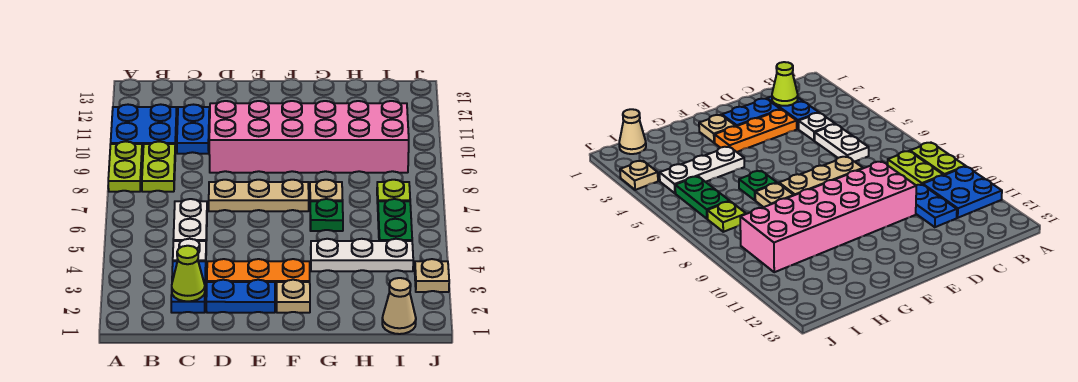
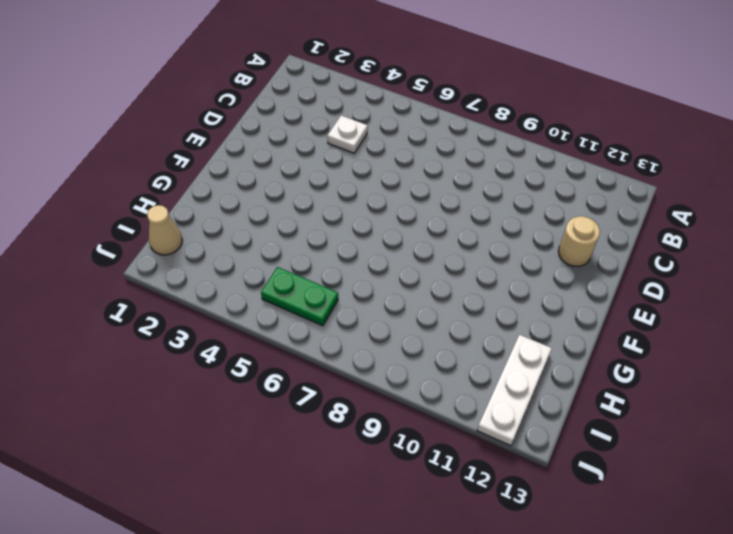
tan round brick D12 level 1 -> none
white plate H12:J12 level 1 -> white plate G4:I4 level 1
none -> lime plate A8:A9 level 1
none -> blue plate A10:B11 level 1
none -> lime plate B8:B9 level 1

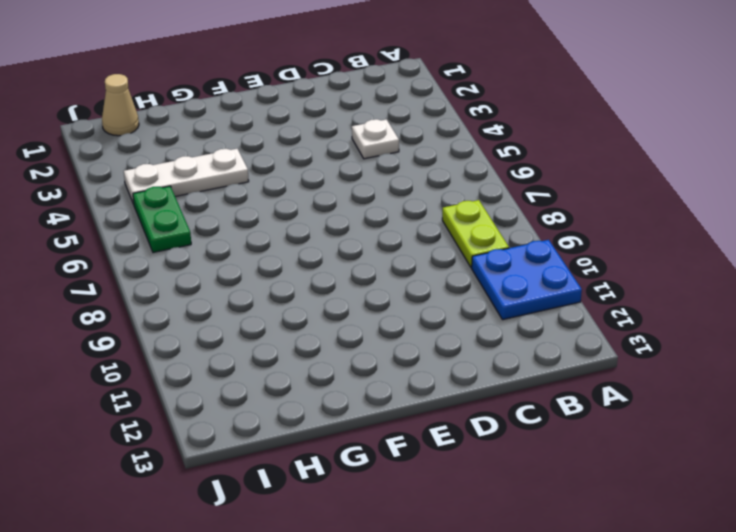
none -> lime plate A8:A9 level 1
none -> blue plate C2:C3 level 1
none -> white plate C5:C6 level 1

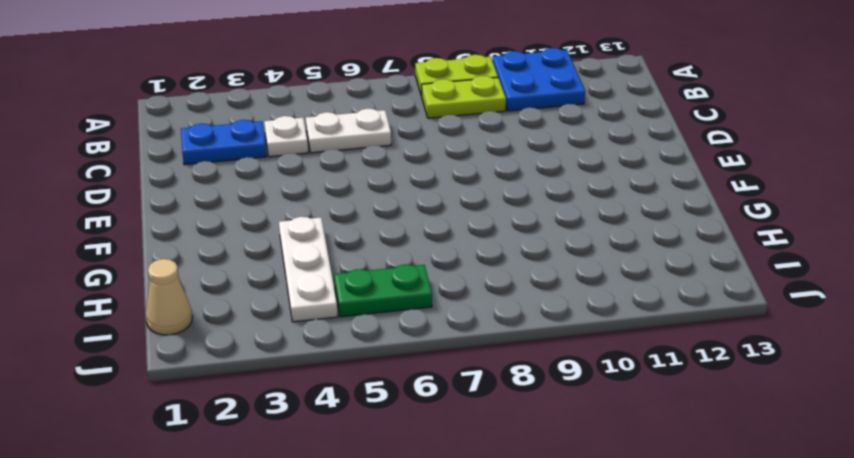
none -> blue plate C10:C11 level 1
none -> blue plate D2:E2 level 1
none -> orange plate D3:F3 level 1

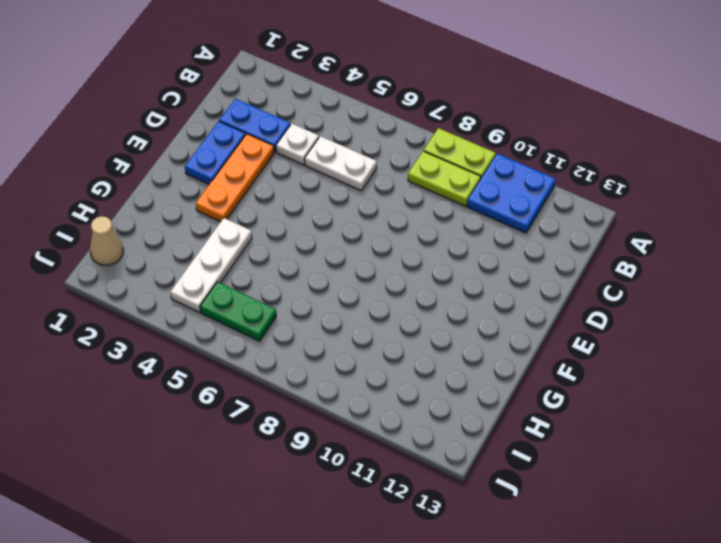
none -> blue plate C10:C11 level 1
none -> tan plate D7:F7 level 1
none -> pink brick D9:I10 level 1

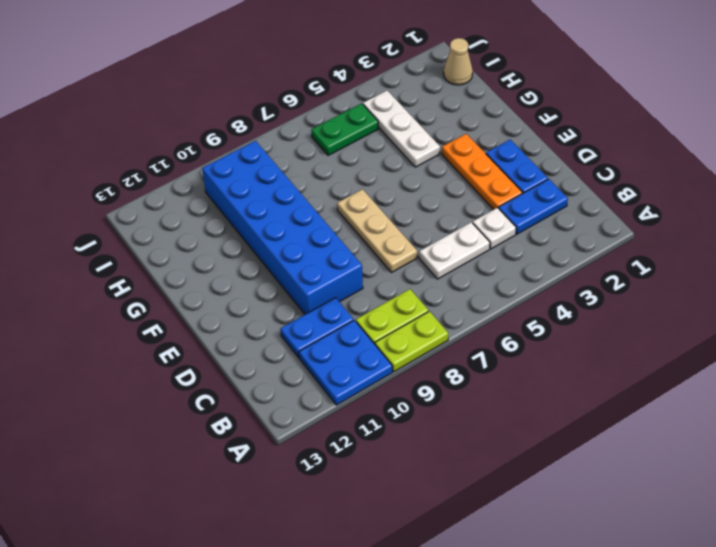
blue brick D9:I10 level 1 -> pink brick D9:I10 level 1
none -> tan plate F2 level 1
none -> green plate G6 level 1
none -> tan plate G7 level 1

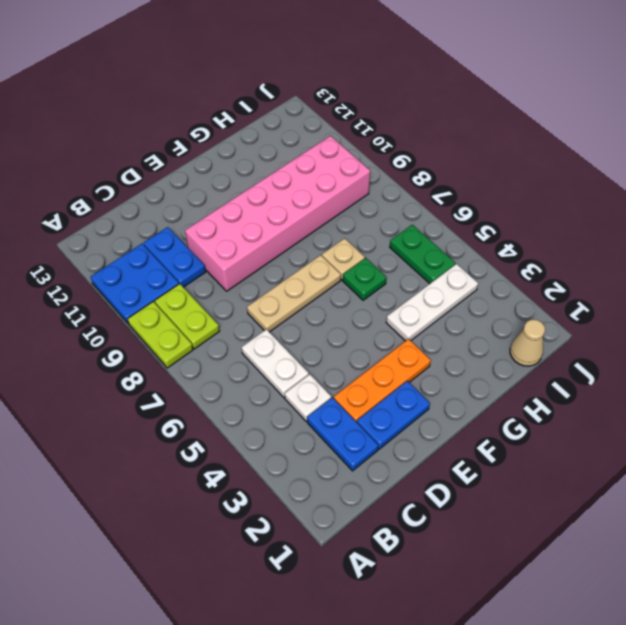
none -> tan plate F2 level 1
none -> lime plate I7 level 1
none -> tan plate J3 level 1

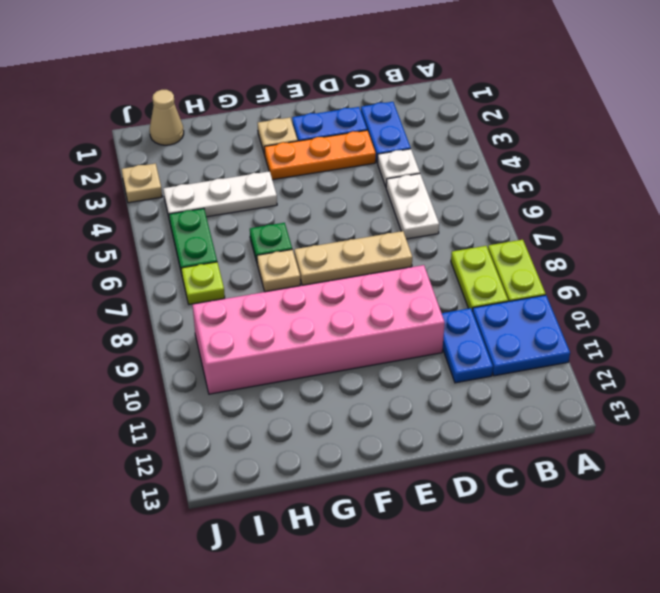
none -> lime cone C2 level 2

